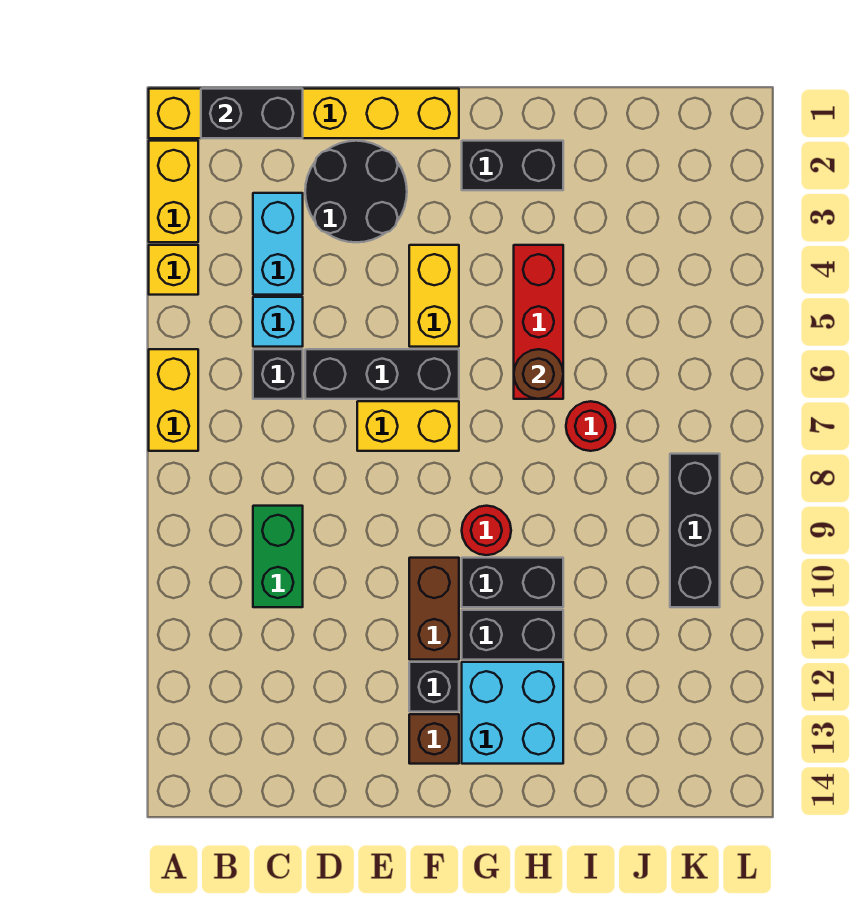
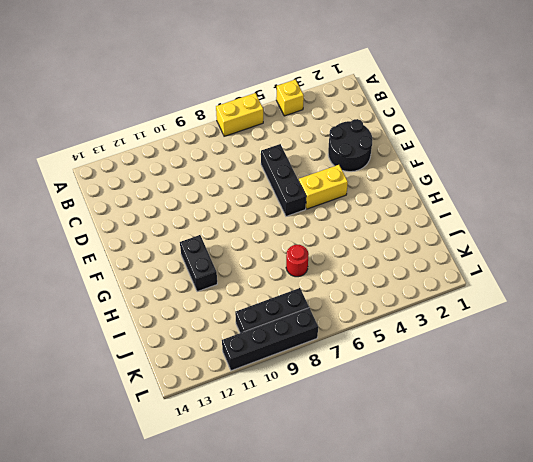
black brick L8:L11 level 1 -> none
none -> yellow brick A1:F1 level 1
none -> yellow brick A2:A3 level 1
none -> cyan brick C3:C4 level 1

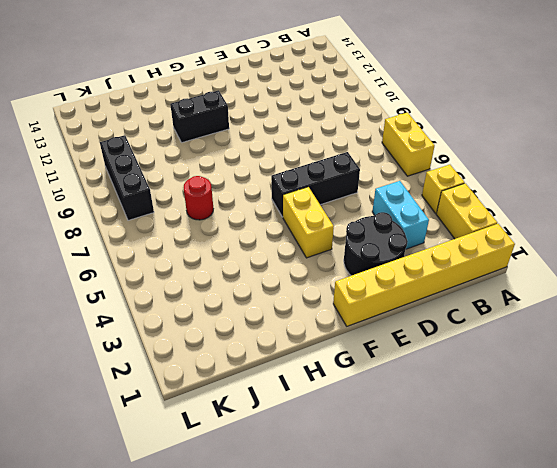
none -> cyan brick C5 level 1
none -> black brick C6 level 1
none -> green brick C9:C10 level 1

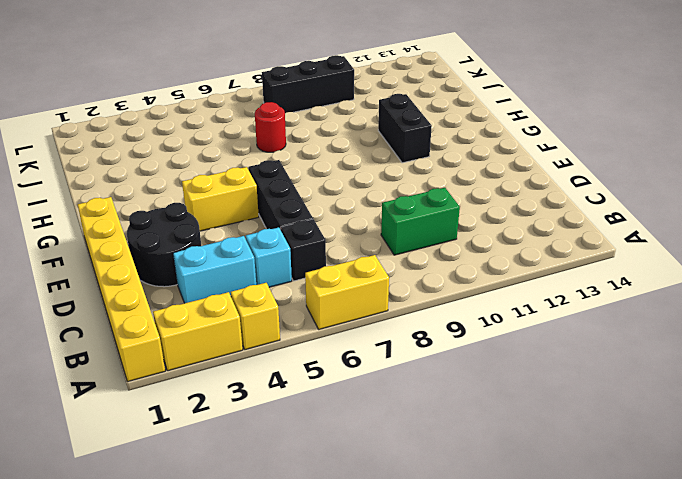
none -> yellow brick E7:F7 level 1
none -> brown brick F10:F11 level 1
none -> black brick F12 level 1

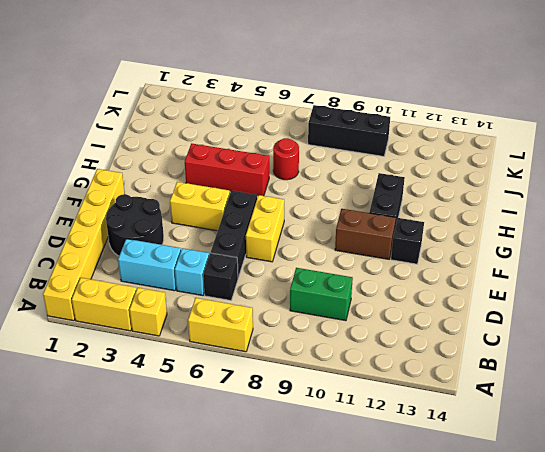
none -> brown brick F13 level 1
none -> black brick G2:H2 level 1
none -> red round brick G9 level 1

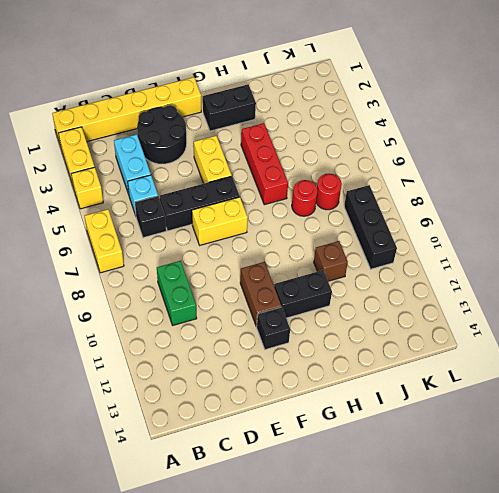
brown brick I10 level 1 -> brown brick F13 level 1
red round brick J7 level 1 -> red round brick G9 level 1
none -> black brick G10:H10 level 1
none -> cyan brick G12:H13 level 1
none -> black brick B1:C1 level 2

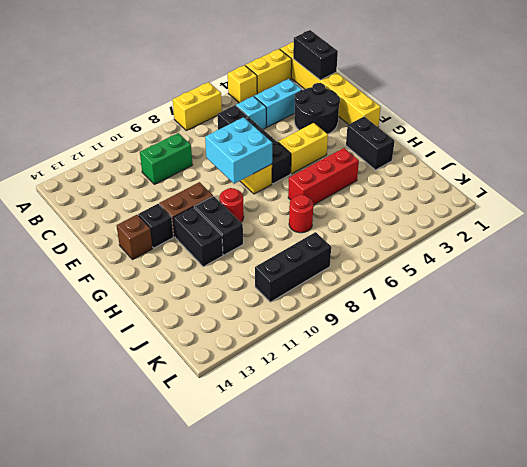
cyan brick E7:F8 level 2 -> cyan brick G12:H13 level 1
none -> brown round brick H6 level 2

